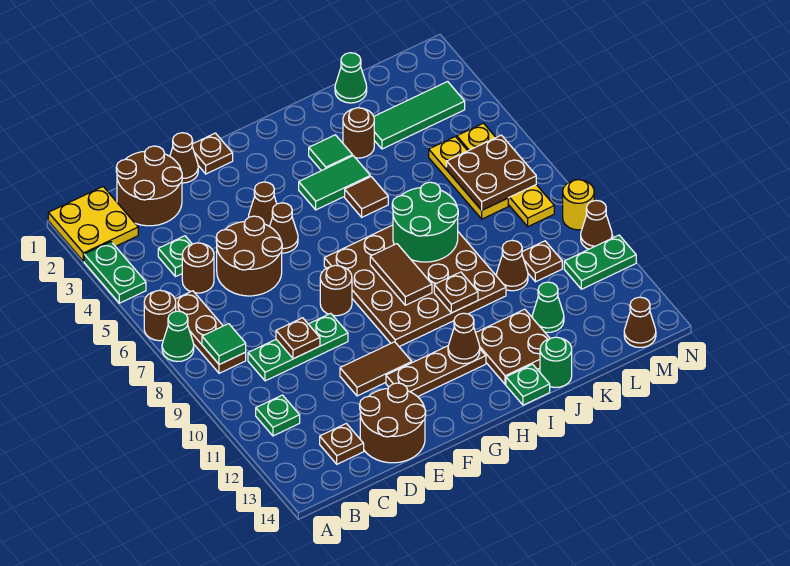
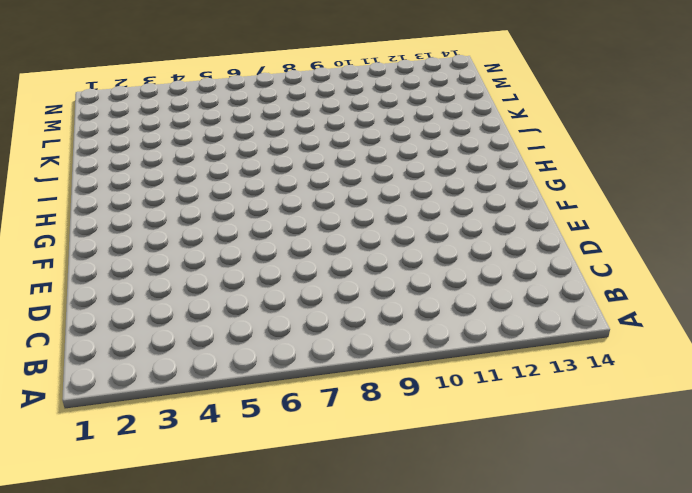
none -> yellow plate A1:B2 level 1
none -> green plate A3:A4 level 1
none -> brown round brick A6 level 1
none -> green cone A7 level 1

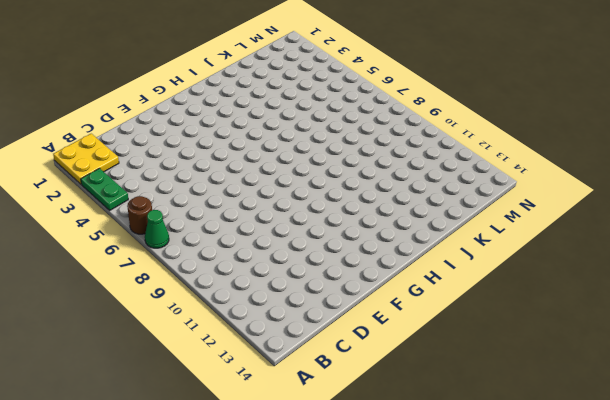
none -> brown plate B6:B8 level 1
none -> green plate B11 level 1
none -> brown round brick C1:D2 level 1
none -> green plate C4 level 1

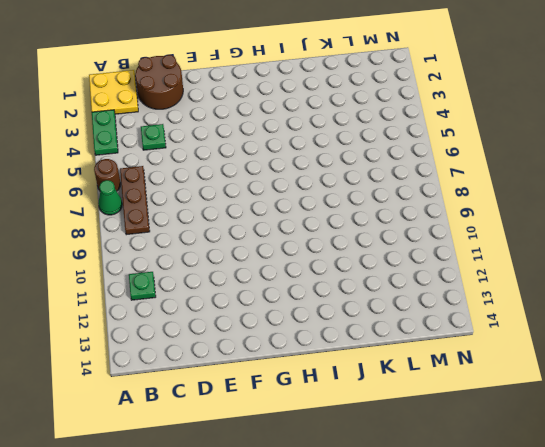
none -> brown round brick C5 level 1
none -> green plate C9:E9 level 1
none -> brown plate C13 level 1
none -> brown round brick D5:E6 level 1

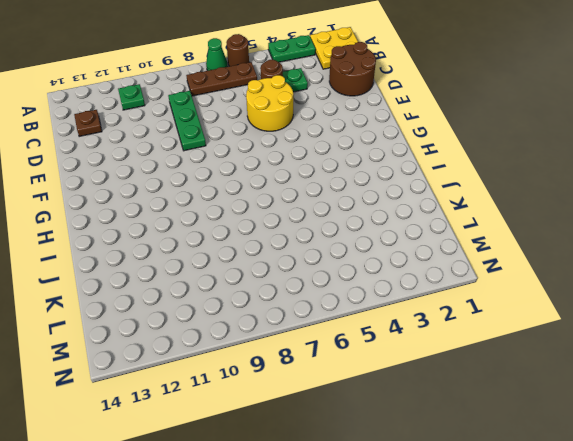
yellow round brick D5:E6 level 1 -> brown round brick D5:E6 level 1
none -> brown round brick D13:E14 level 1
none -> brown cone E1 level 1
none -> brown tile E11:F11 level 1
none -> brown plate F1 level 1

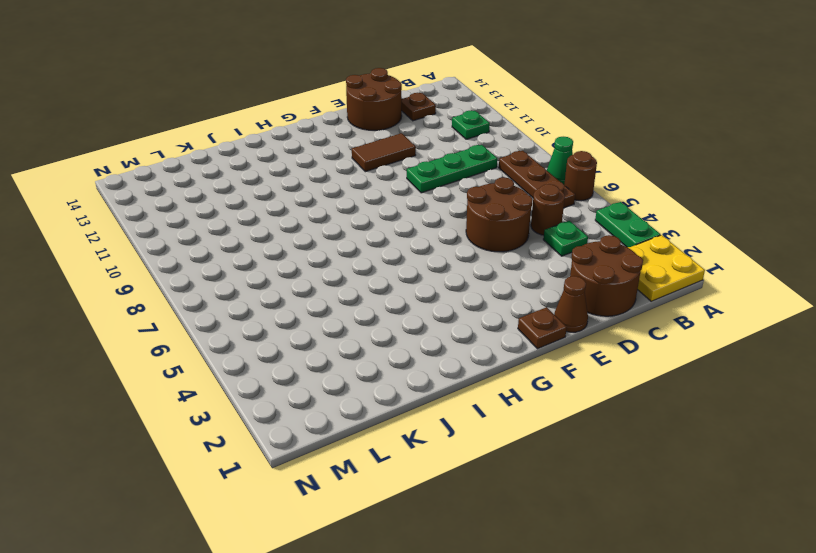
none -> brown cone F4 level 1
none -> brown cone F5 level 1
none -> brown round brick F8 level 1
none -> brown plate F12:H12 level 1

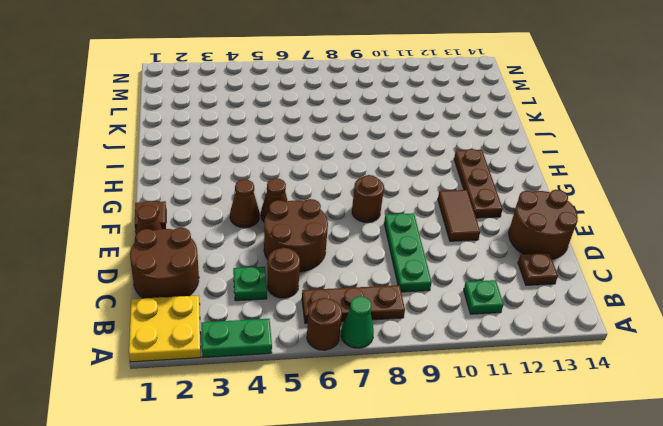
none -> brown plate G7:J10 level 1
none -> green tile H4:I4 level 1
none -> green tile I3 level 1
none -> brown tile I5 level 1

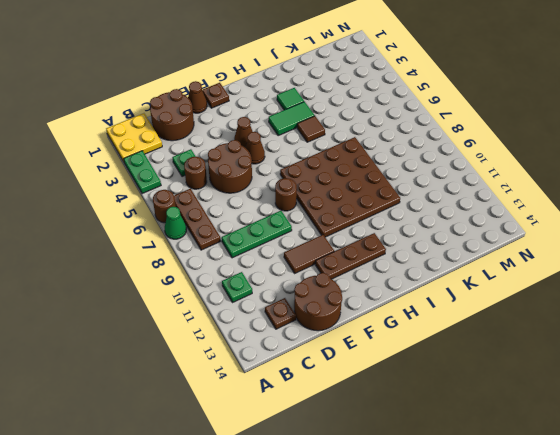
none -> brown plate I12:J13 level 1
none -> green plate I14 level 1
none -> brown round brick J3 level 1
none -> green round brick J14 level 1

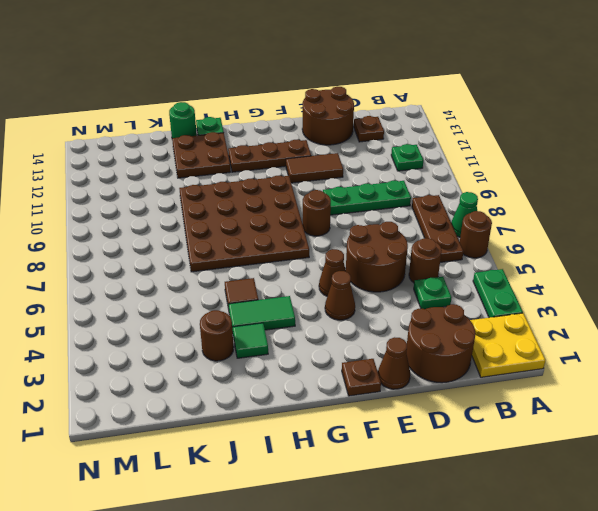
none -> green cone K1 level 1
none -> green tile K3:M3 level 1
none -> brown cone K10 level 1
none -> green cone K12 level 1

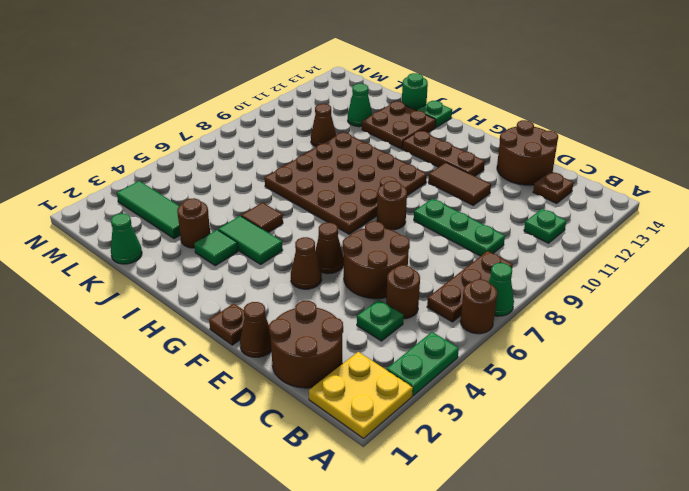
none -> yellow plate L5:L7 level 1
none -> brown plate L10 level 1
none -> yellow plate M5:M8 level 1
none -> green plate M11:N11 level 1

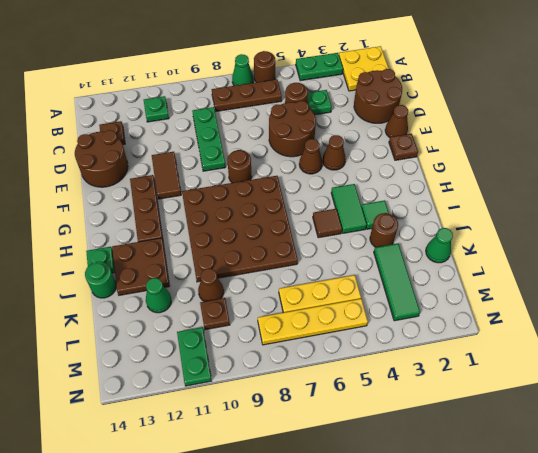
none -> brown cone M14 level 1
none -> yellow round brick N9 level 1
none -> brown cone N10 level 1
none -> green tile B8 level 2

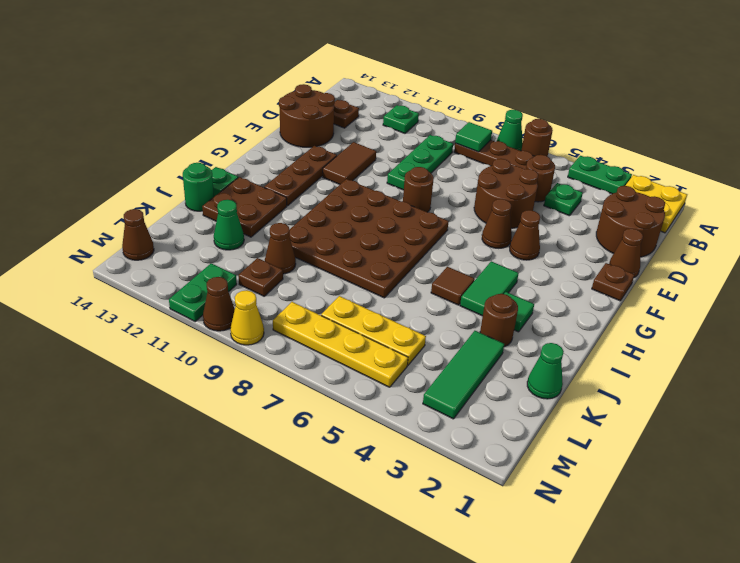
yellow cone N9 level 1 -> yellow round brick N9 level 1
none -> brown plate D9 level 2
none -> brown tile H8:H9 level 2
none -> brown cone H12 level 2
none -> green round brick I7:J8 level 2

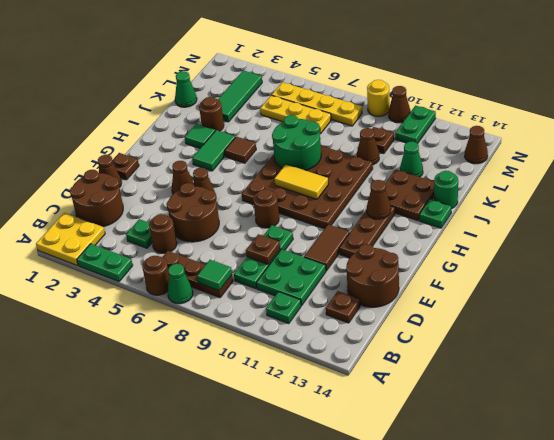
green plate C10:D11 level 1 -> none
yellow tile H8:H9 level 2 -> brown tile H8:H9 level 2
none -> brown plate I10 level 2
none -> brown plate L6:M7 level 2

